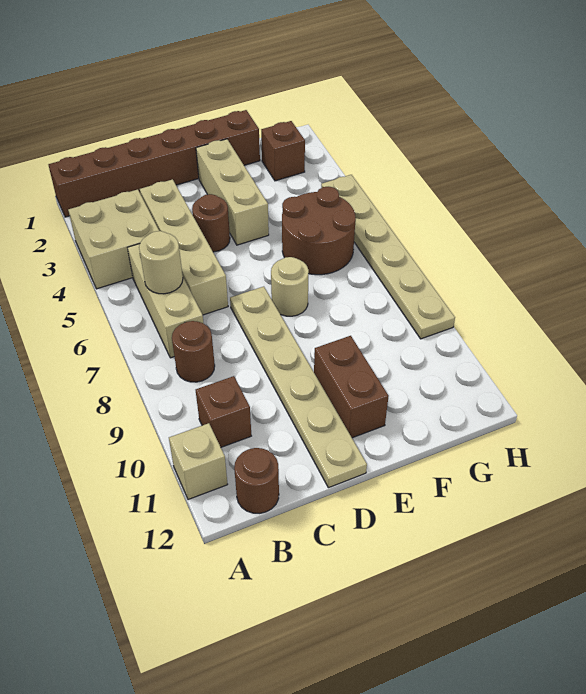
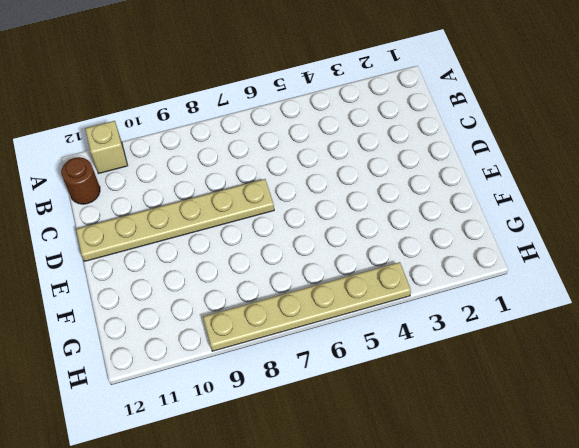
none -> brown brick A1:F1 level 1
none -> tan brick A3:B4 level 1
none -> tan brick B5:B7 level 1

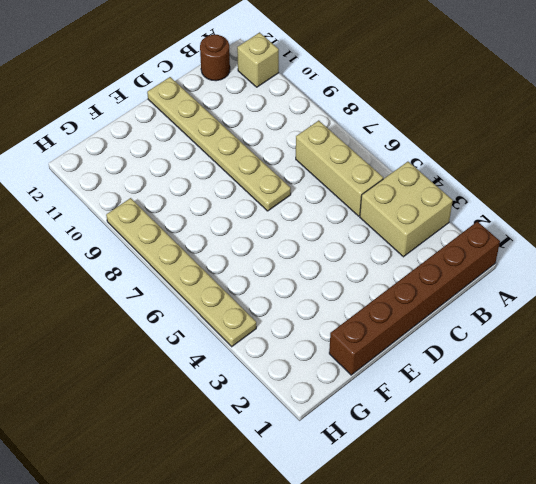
none -> brown round brick B8 level 1
none -> brown brick B10 level 1
none -> tan brick C3:C6 level 1

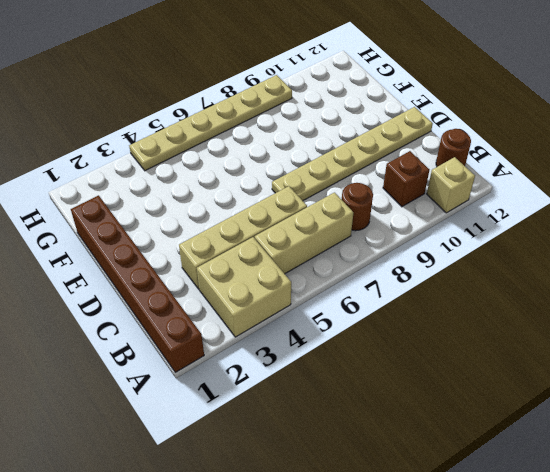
none -> brown round brick D4 level 1
none -> tan brick E2:E4 level 1
none -> tan round brick E7 level 1

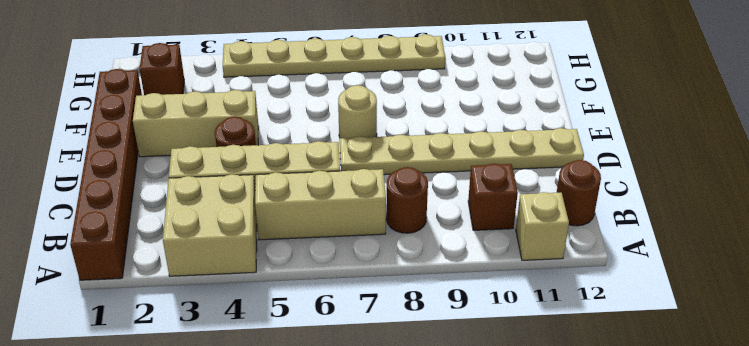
none -> brown brick E10:E11 level 1
none -> brown round brick F5:G6 level 1
none -> tan round brick B6 level 2

